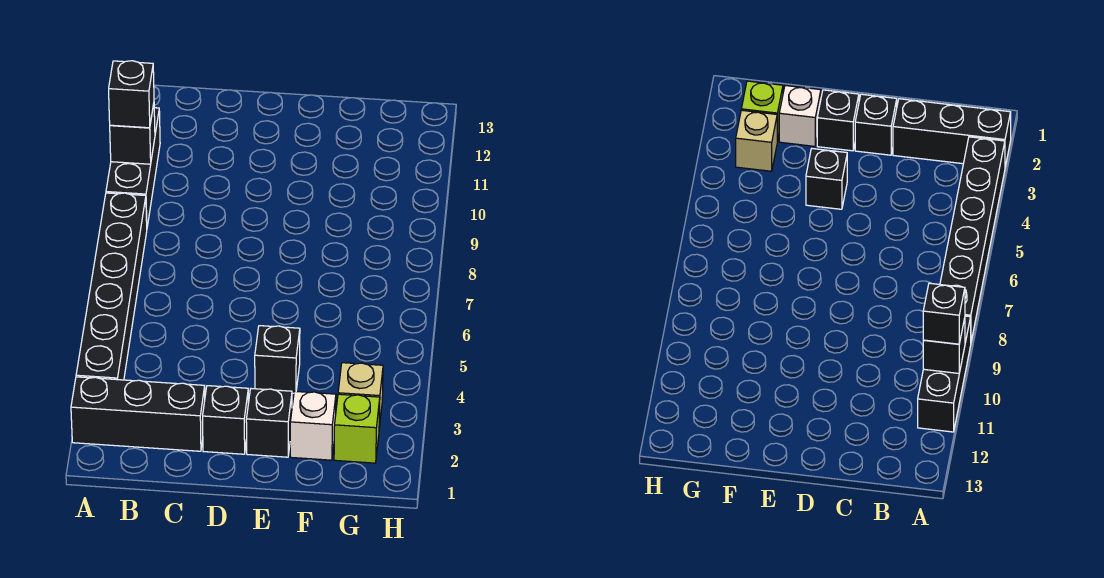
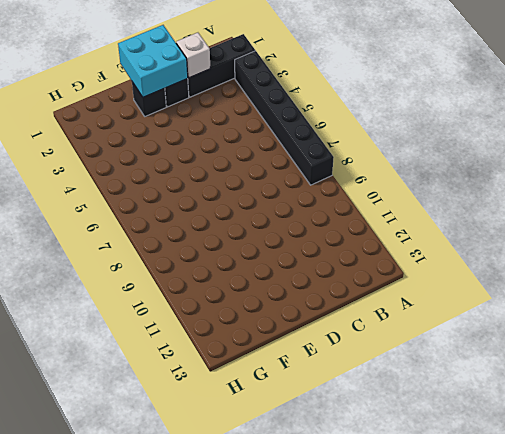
white brick C2 level 2 -> white brick F2 level 1
cyan brick D1:E2 level 2 -> none
none -> black brick A9:A11 level 1
none -> black brick E4 level 1

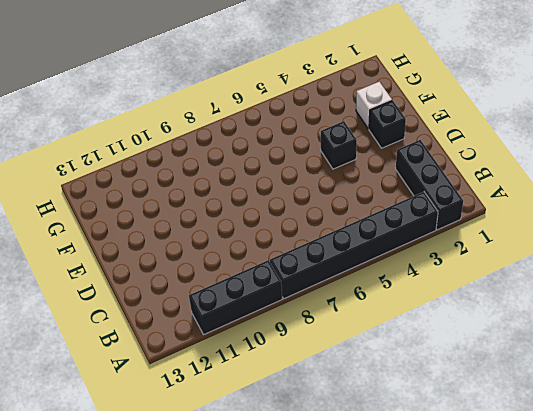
none -> black brick D2 level 1
none -> lime brick G2 level 1

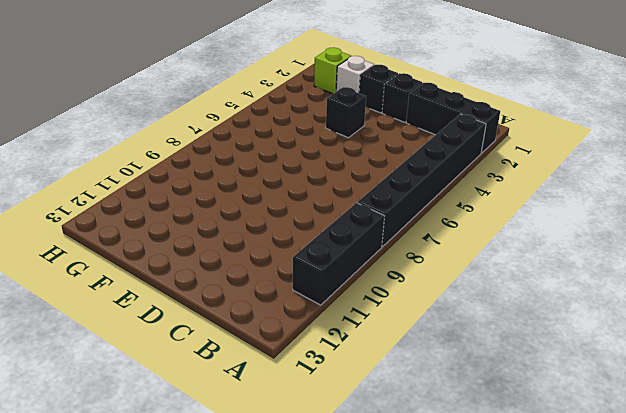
none -> tan brick G3 level 1
none -> black brick A10 level 2

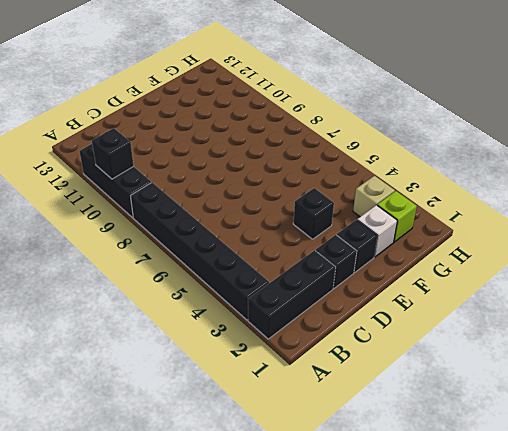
none -> black brick A10 level 3

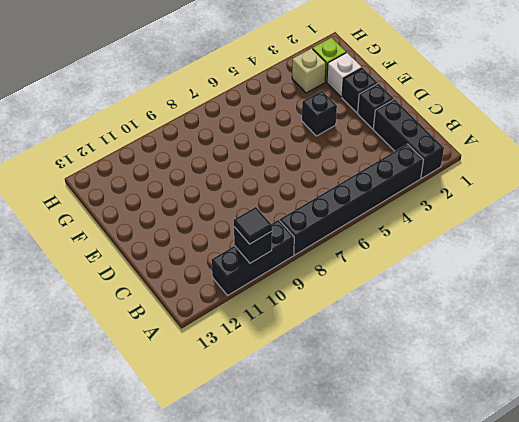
black tile A10 level 3 -> black brick A10 level 3

